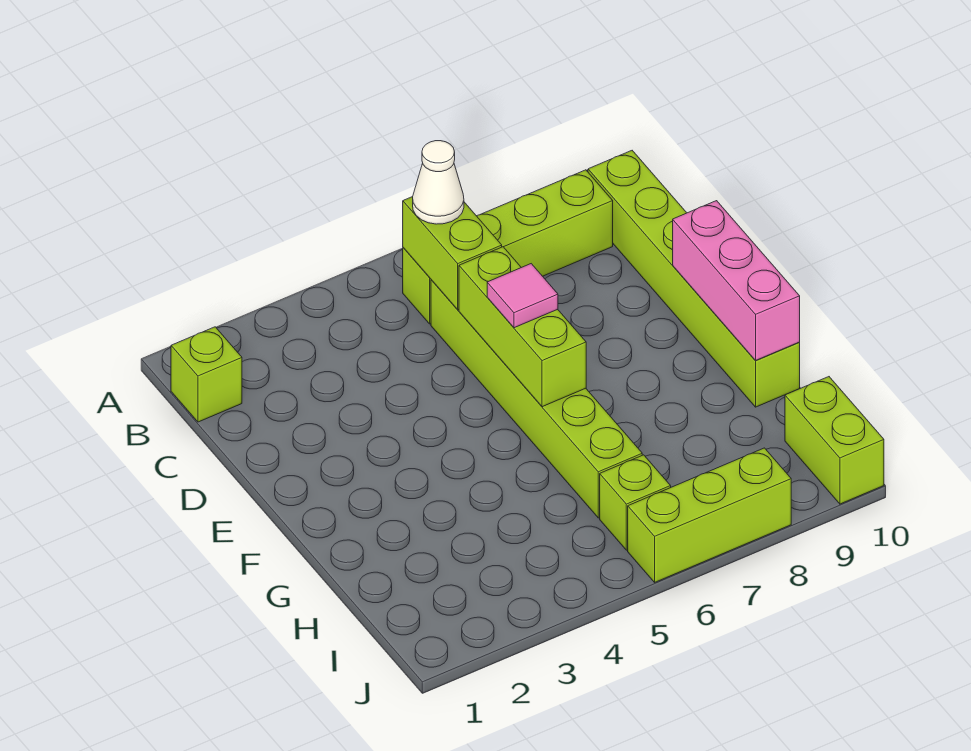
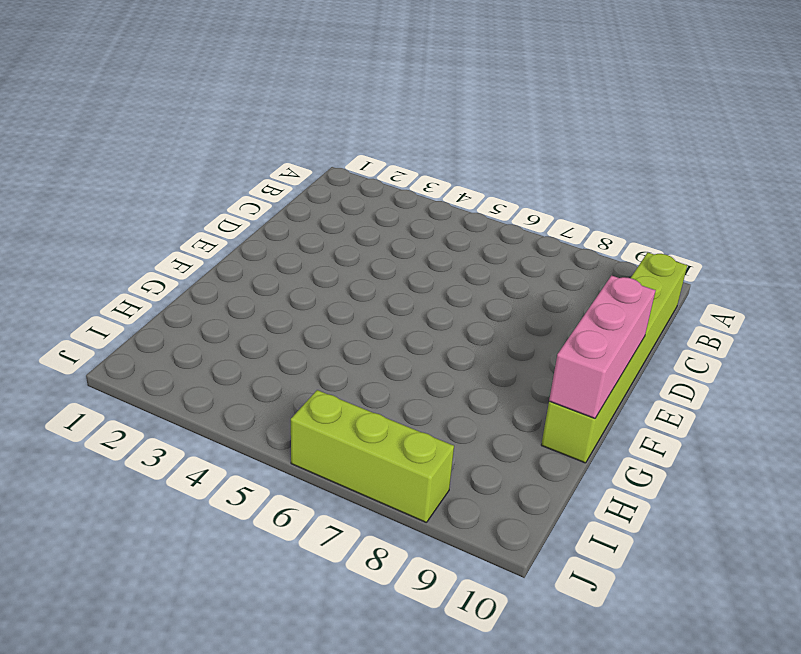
none -> lime brick B1 level 1
none -> lime brick B6:B9 level 1
none -> lime brick C6:H6 level 1

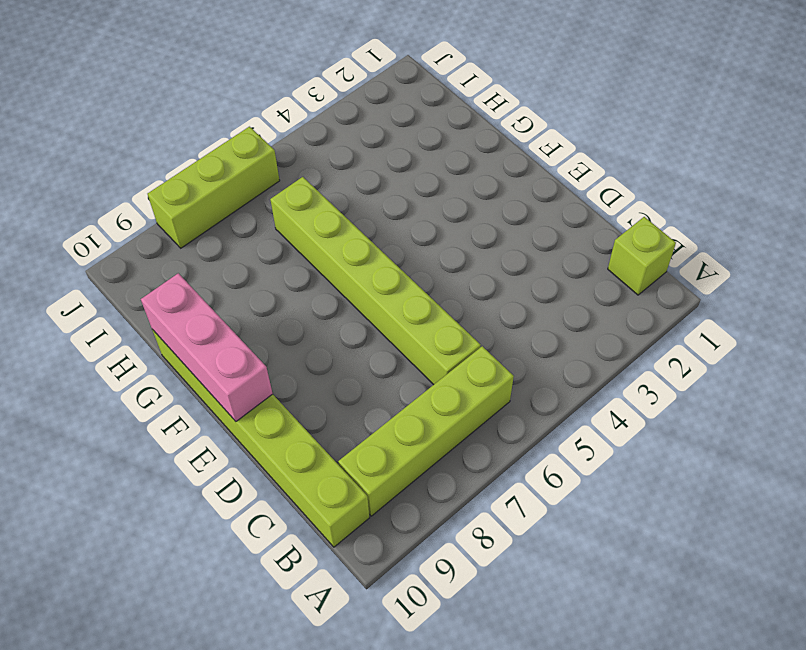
none -> lime brick I6 level 1
none -> lime brick I10:J10 level 1
none -> lime brick B6:C6 level 2

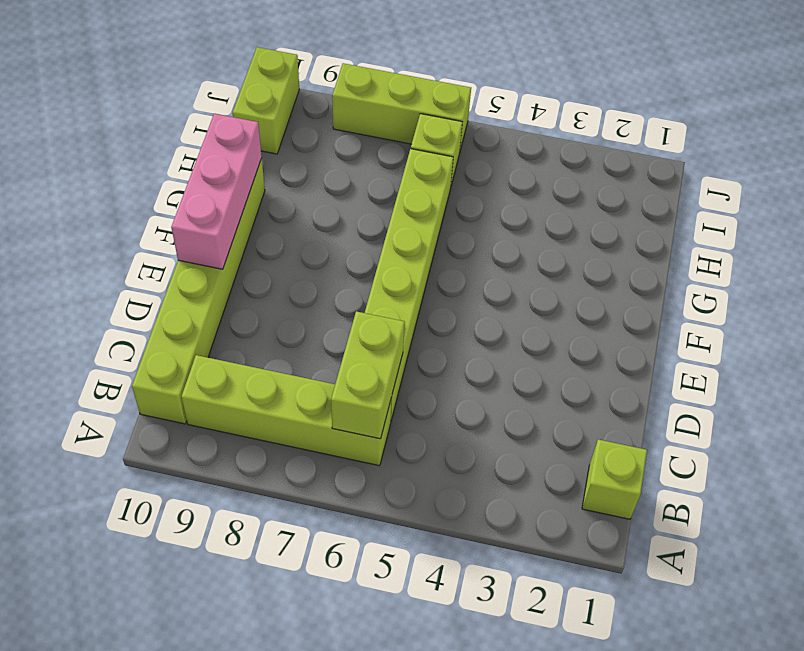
none -> lime brick D6:F6 level 2
none -> white cone B6 level 3
none -> pink tile E6 level 3

